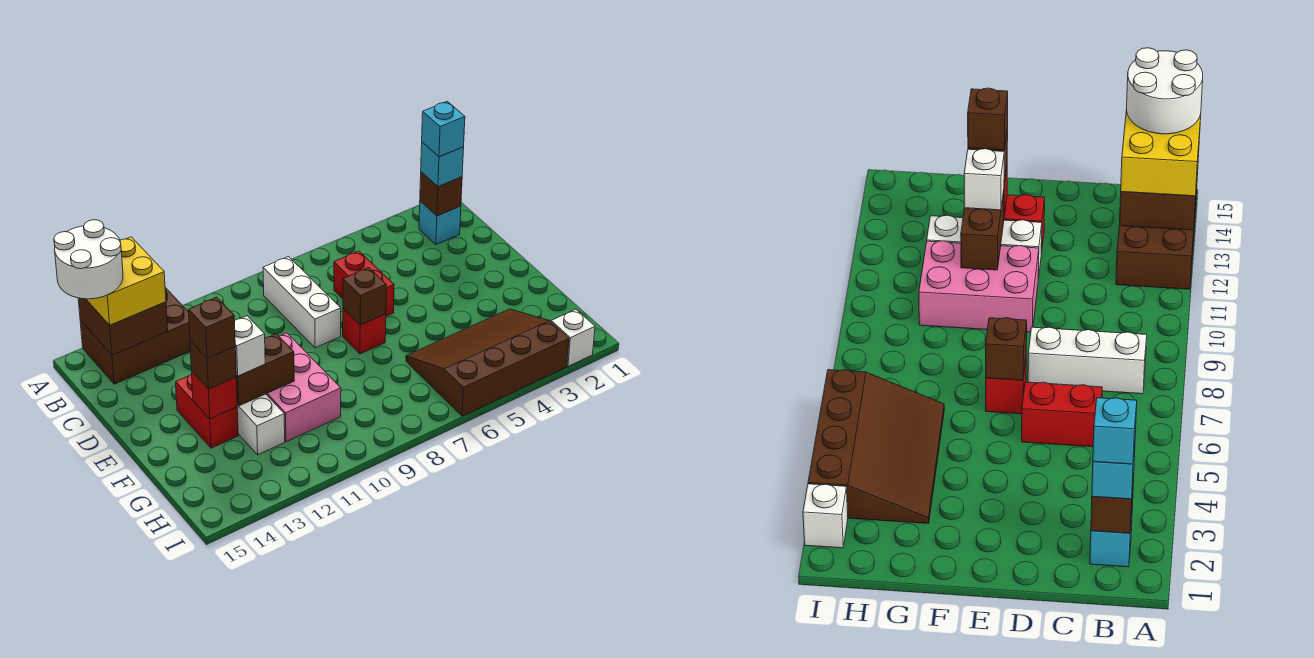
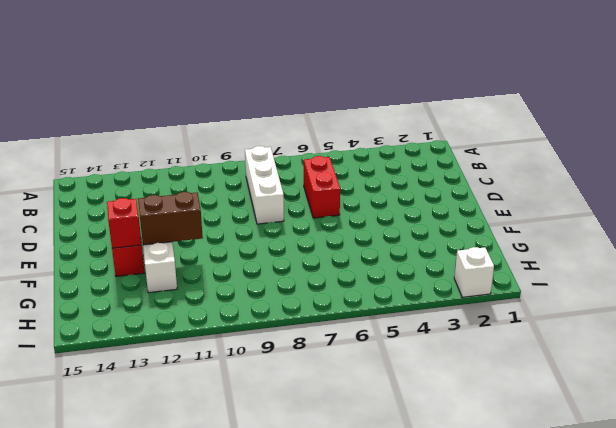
none -> brown brick A12:B14 level 1
none -> cyan brick B2 level 1
none -> red brick E7 level 1

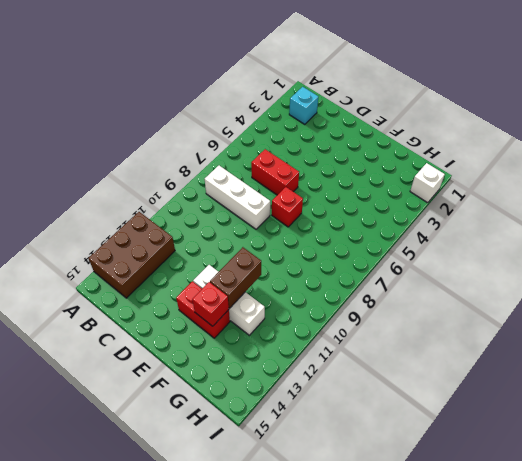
none -> pink brick E10:G11 level 1
none -> brown slope G3:I6 level 1 top I
none -> brown brick A13:B14 level 2

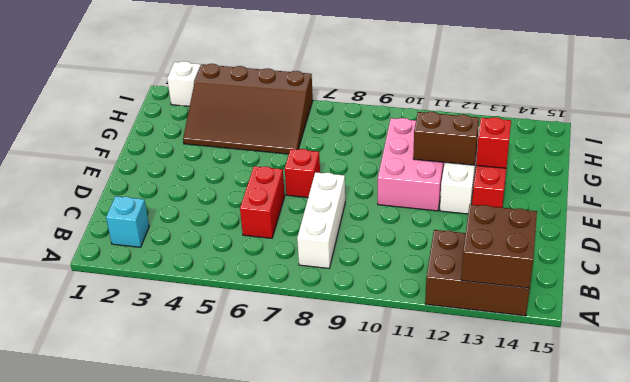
none -> brown brick B2 level 2
none -> brown brick E7 level 2
none -> yellow brick A13:B14 level 3

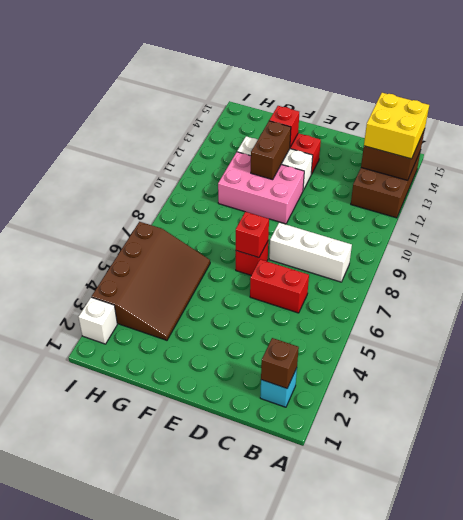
red brick E7 level 2 -> brown brick E7 level 2
none -> cyan brick B2 level 3
none -> white brick F12 level 3
none -> brown brick F13 level 3

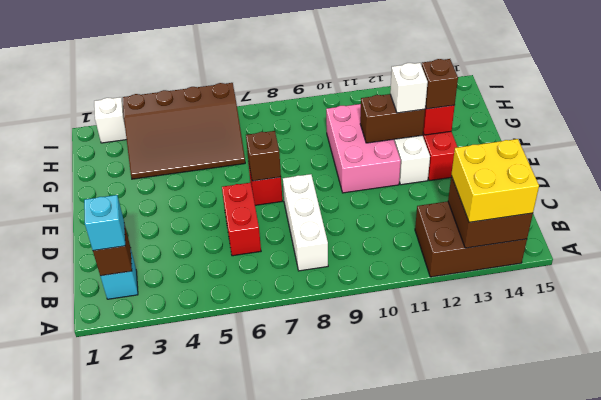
none -> white round brick A14:B15 level 4
none -> cyan brick B2 level 4
none -> brown brick F13 level 4

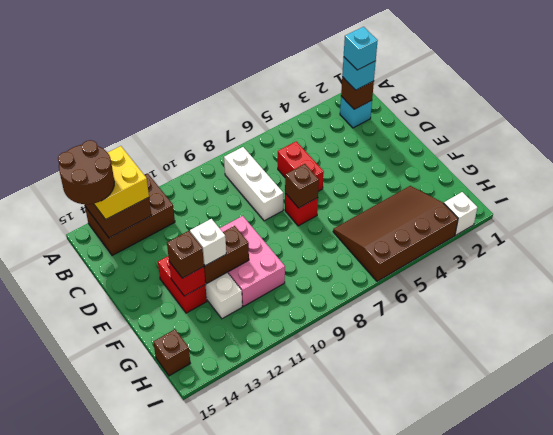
brown round brick A14:B15 level 4 -> white round brick A14:B15 level 4
brown brick H15 level 1 -> brown brick F13 level 4

